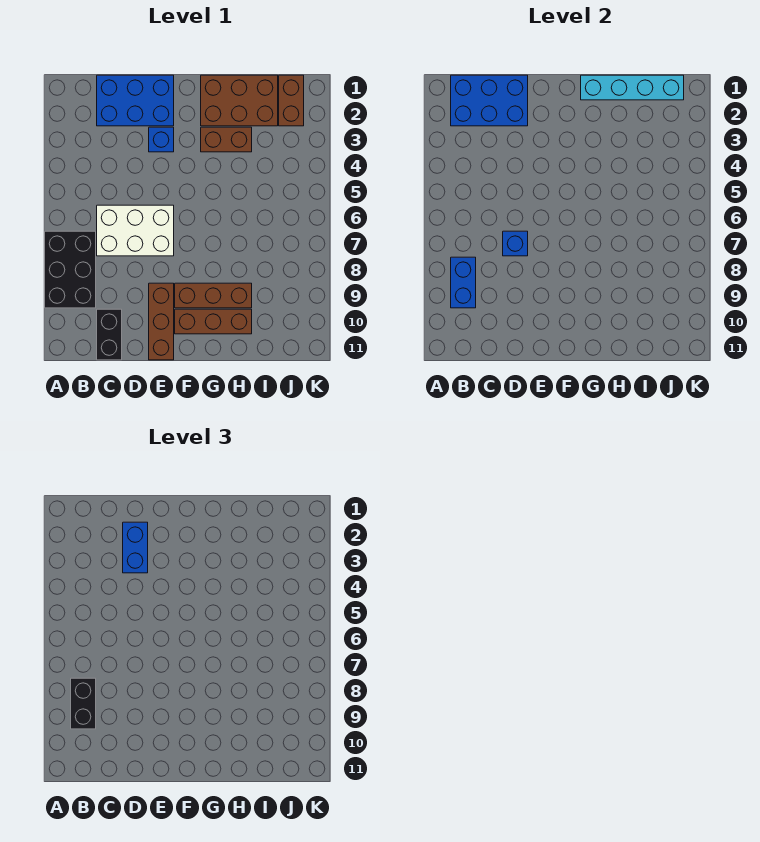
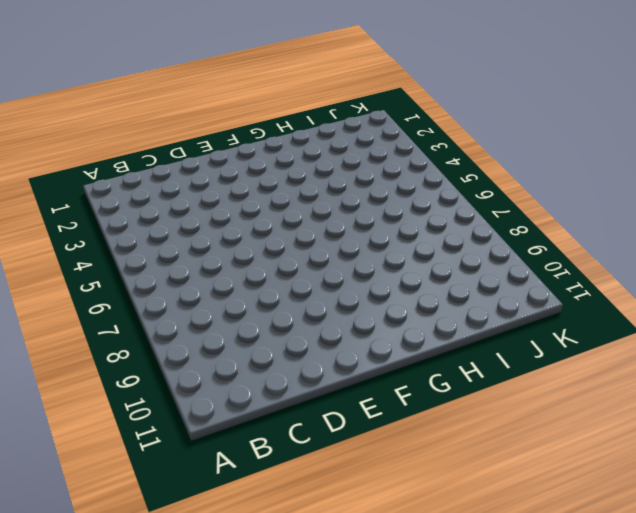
none -> black brick A7:B9 level 1
none -> blue brick C1:E2 level 1
none -> white brick C6:E7 level 1

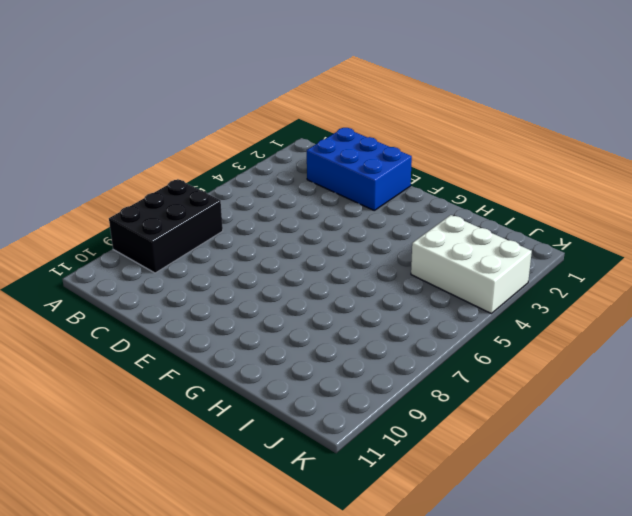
white brick I3:K4 level 1 -> white brick C6:E7 level 1
none -> black brick C10:C11 level 1
none -> blue brick E3 level 1
none -> brown brick E9:E11 level 1

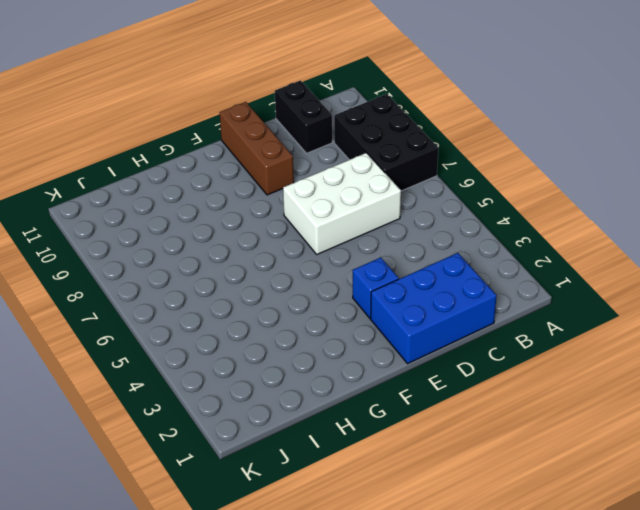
none -> brown brick F9:H9 level 1
none -> brown brick F10:H10 level 1
none -> brown brick G1:I2 level 1

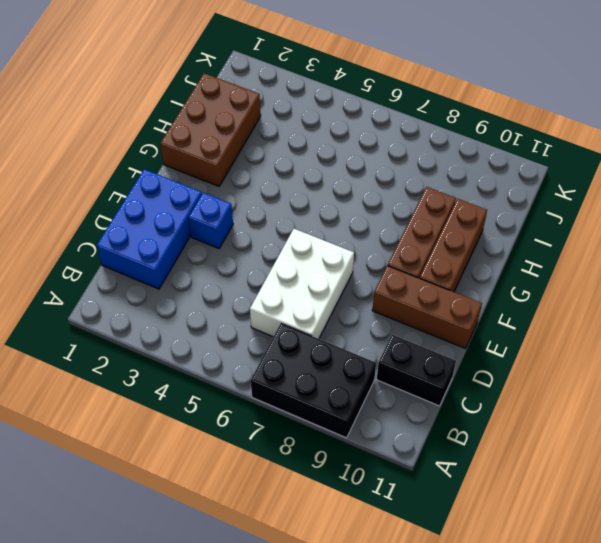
none -> brown brick G3:H3 level 1
none -> brown brick J1:J2 level 1
none -> blue brick B1:D2 level 2

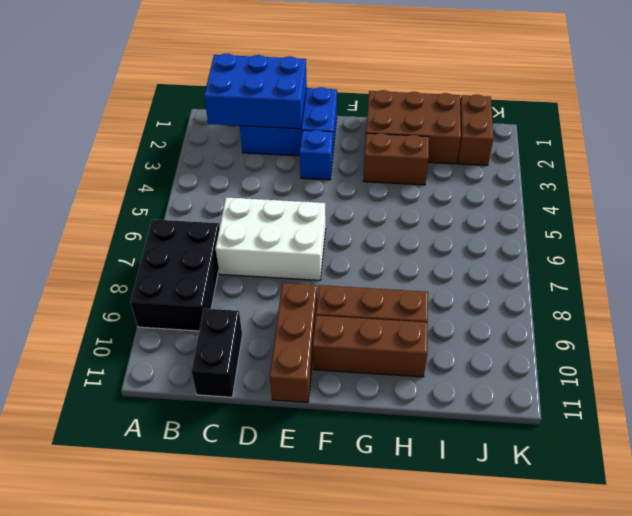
none -> blue brick B8:B9 level 2
none -> blue brick D7 level 2
none -> cyan brick G1:J1 level 2

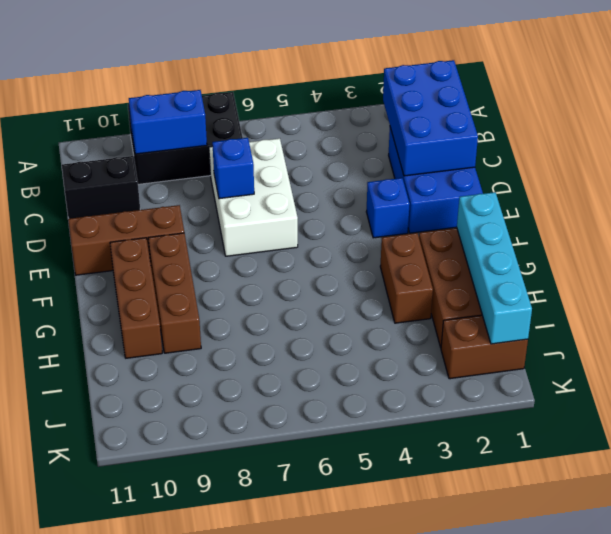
none -> black brick B8:B9 level 3
none -> blue brick D2:D3 level 3

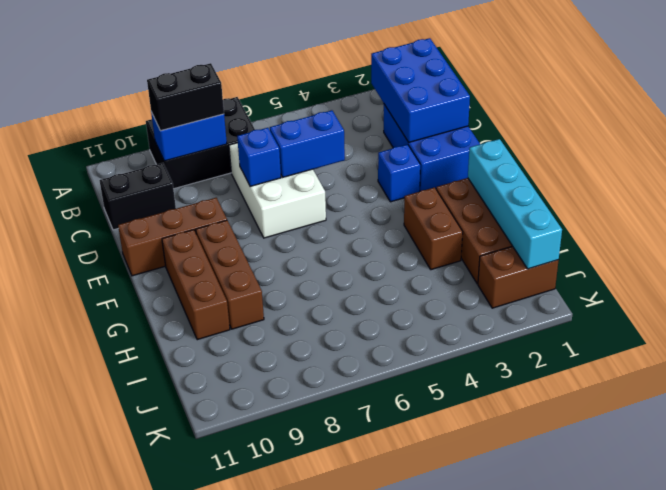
blue brick D5:D6 level 2 -> blue brick D2:D3 level 3

